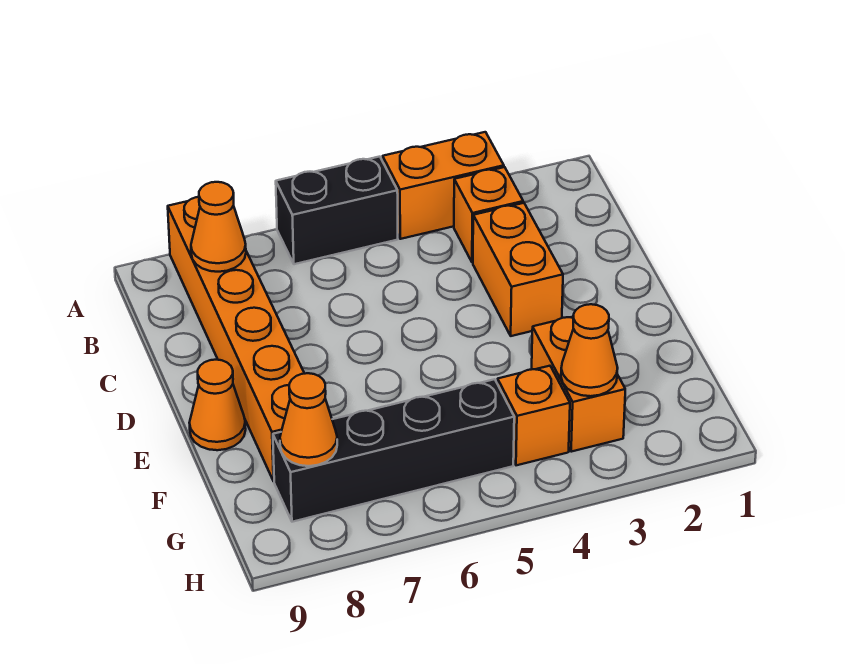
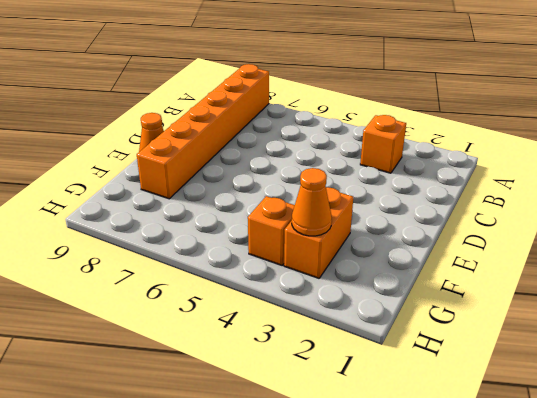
none -> orange brick A3:A4 level 1
none -> black brick A5:A6 level 1
none -> orange brick C3:D3 level 1

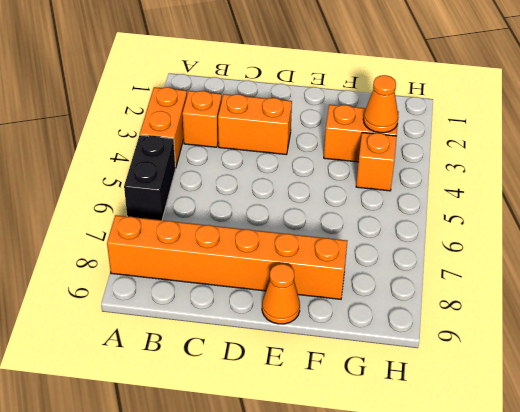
none -> black brick G5:G8 level 1
none -> orange cone B8 level 2
none -> orange cone G8 level 2

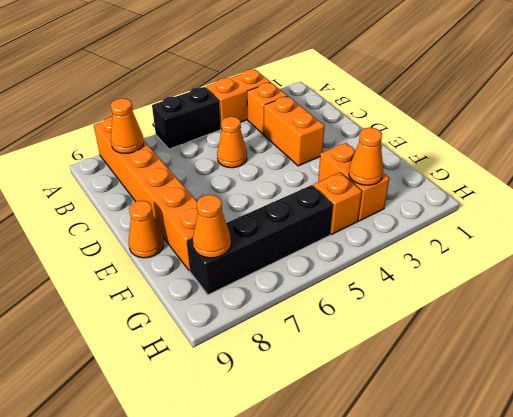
orange cone C5 level 1 -> none

